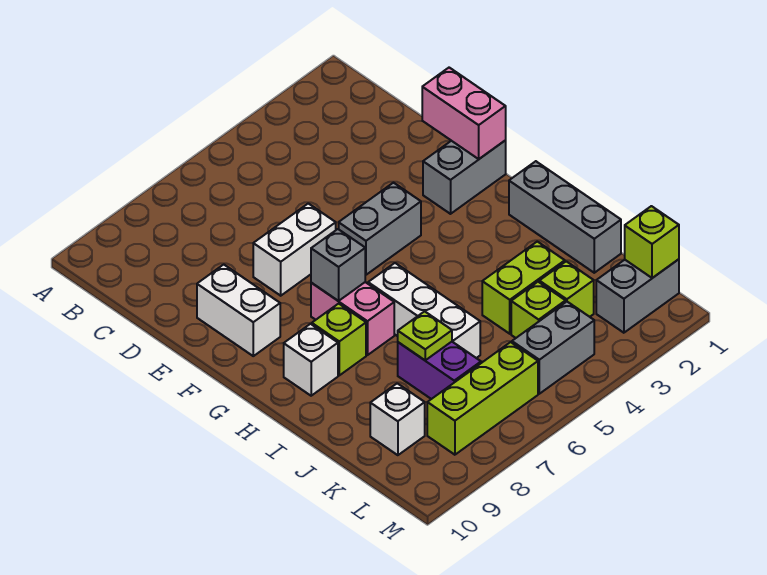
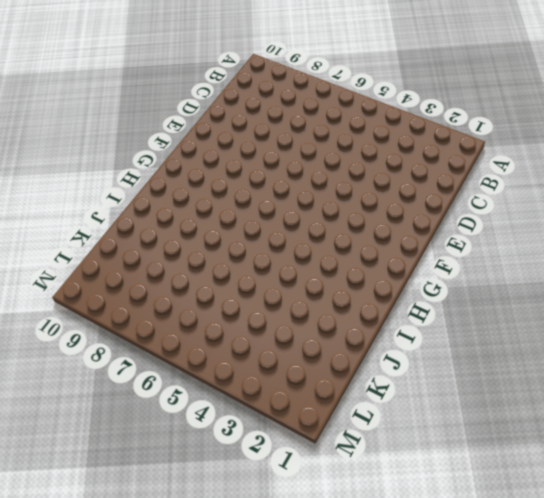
none -> white brick E6:E7 level 1
none -> white brick E9:F9 level 1
none -> grey brick F1:F2 level 1

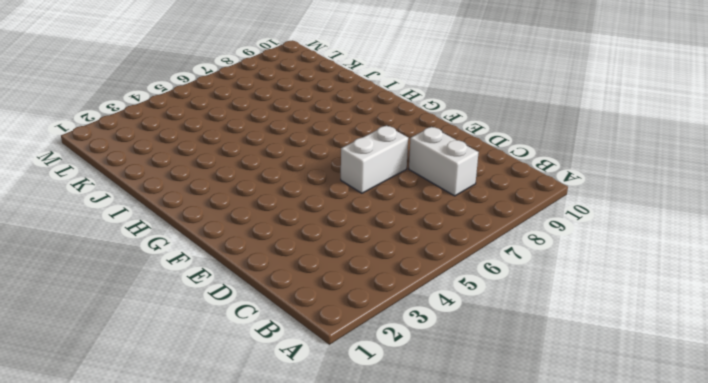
white brick C8:D8 level 1 -> white brick E9:F9 level 1
none -> grey brick F1:F2 level 1
none -> grey brick F4:F5 level 1
none -> pink brick G7:H7 level 1

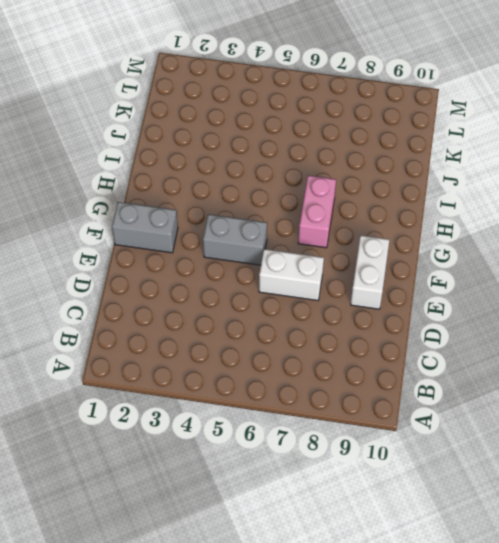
none -> grey brick H1:J1 level 1
none -> white brick H6:J6 level 1
none -> lime brick H8 level 1

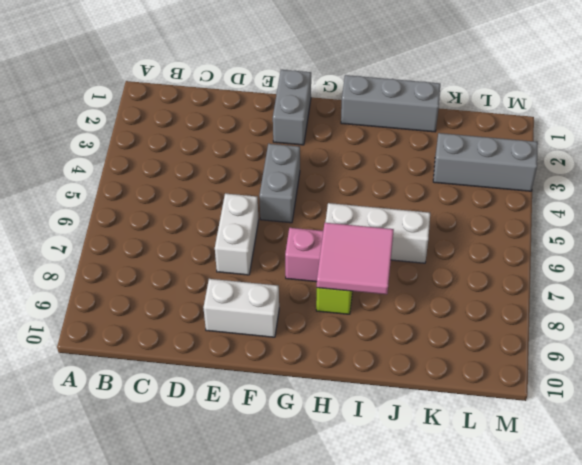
pink tile H7:I8 level 2 -> none
grey brick K3:M3 level 1 -> lime brick K3 level 1
none -> white brick H9 level 1
none -> lime brick J3:J4 level 1
none -> purple brick J7:K7 level 1

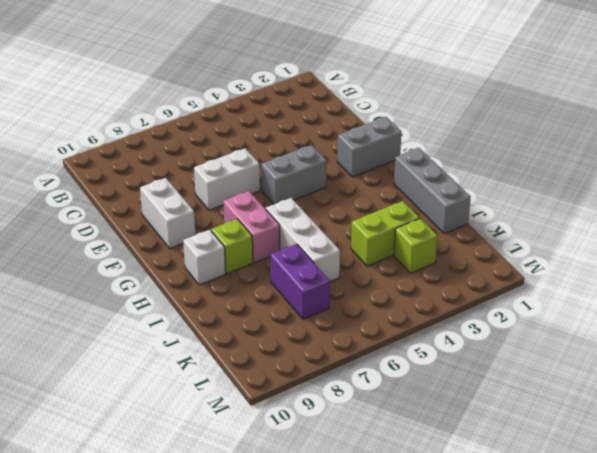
none -> lime brick K4 level 1
none -> white brick K9 level 1
none -> grey brick L1:L2 level 1

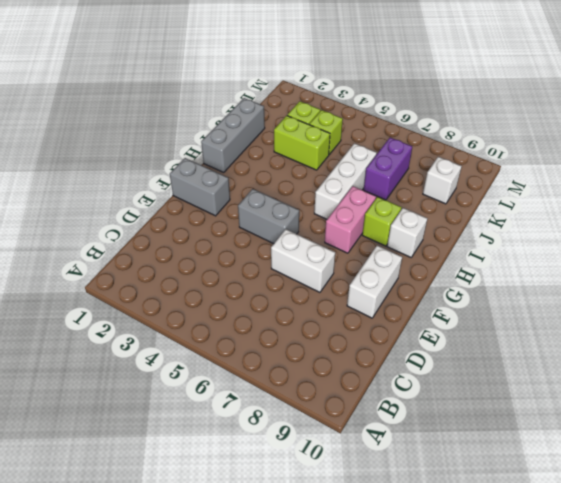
none -> grey brick L1:L2 level 1
none -> grey brick L4:L5 level 1
none -> lime brick L6:L8 level 1

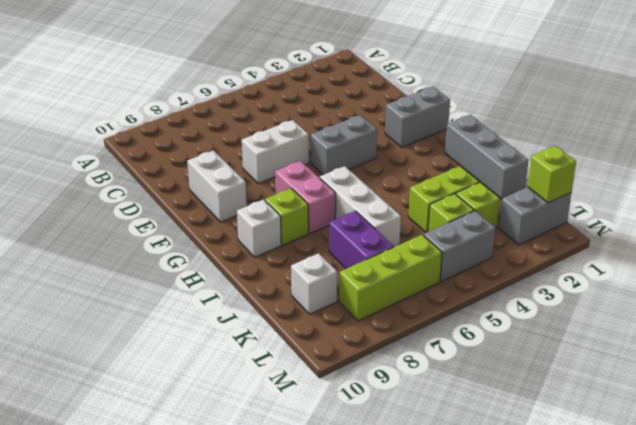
none -> pink brick E1:F1 level 2
none -> grey brick G7 level 2
none -> lime plate J7 level 2

